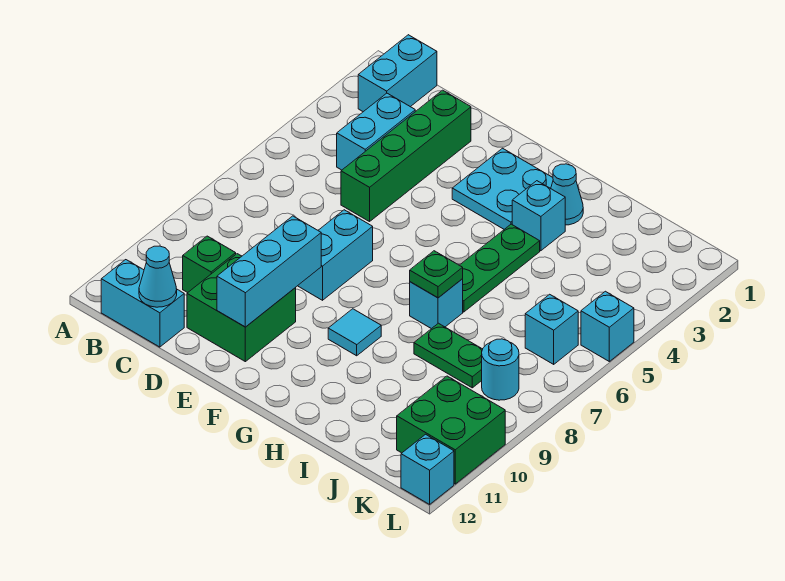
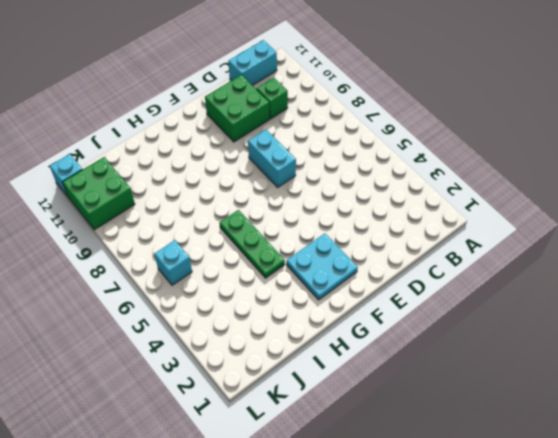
none -> cyan brick B1:B2 level 1
none -> cyan brick C3:C4 level 1
none -> green brick D2:D5 level 1

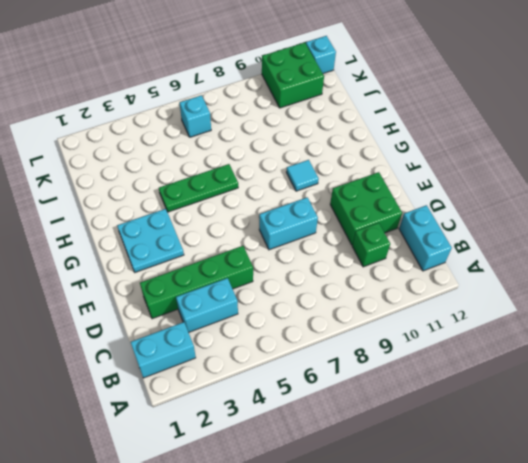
none -> cyan cone H2 level 1
none -> cyan brick H3 level 1
none -> cyan brick H7 level 1

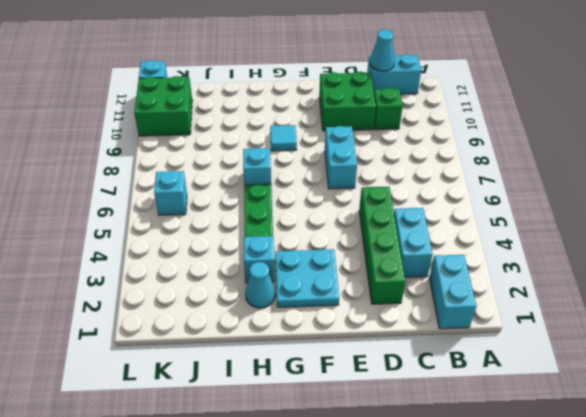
none -> green plate I8:J8 level 1
none -> cyan round brick K8 level 1
none -> cyan brick L5 level 1

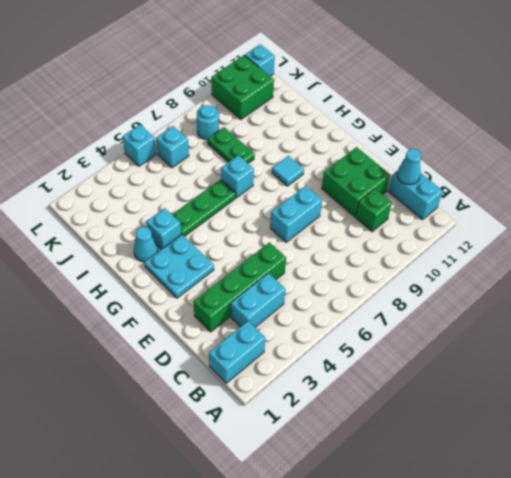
none -> cyan brick E9:E11 level 2
none -> green plate H7 level 2

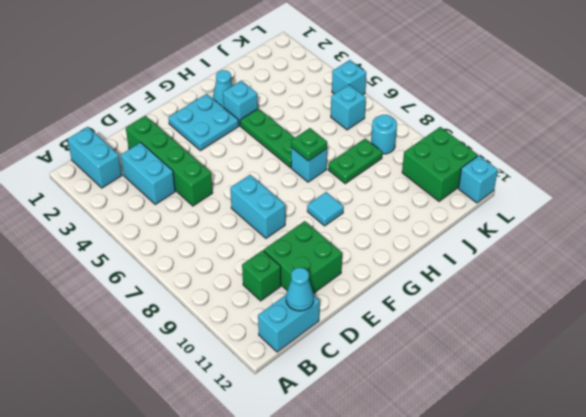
none -> cyan brick E9:E11 level 2

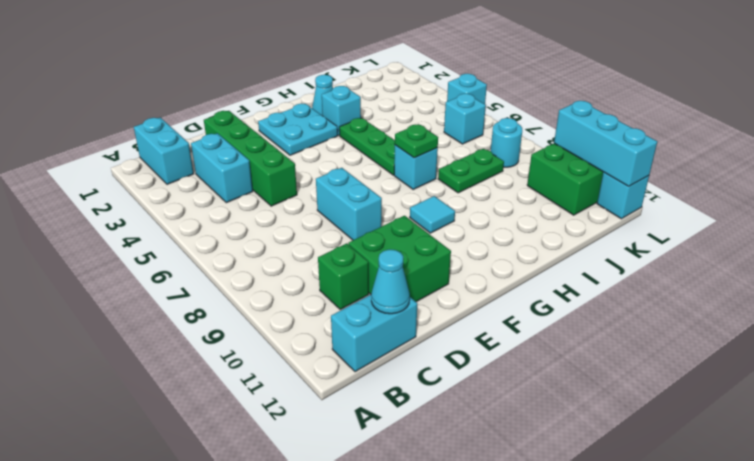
cyan brick L10:L12 level 2 -> cyan brick E9:E11 level 2

